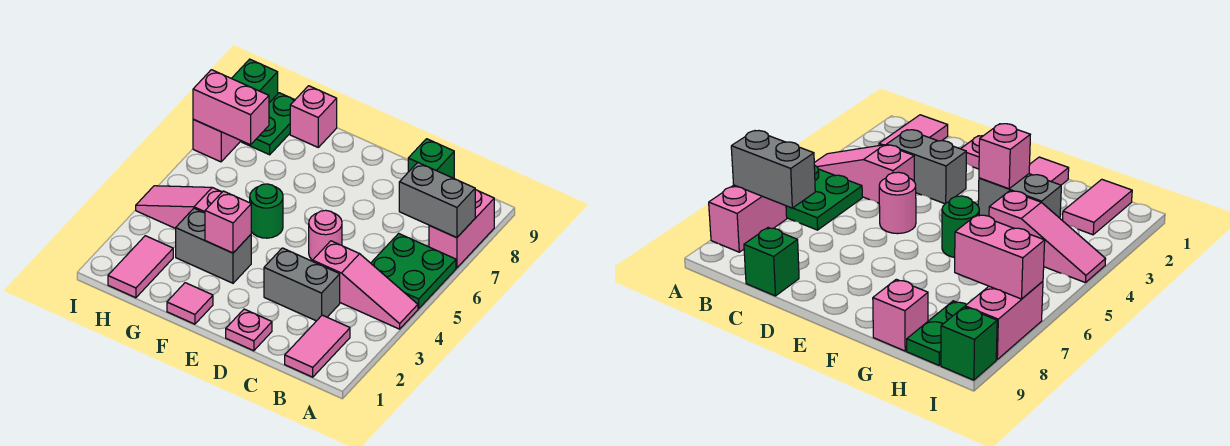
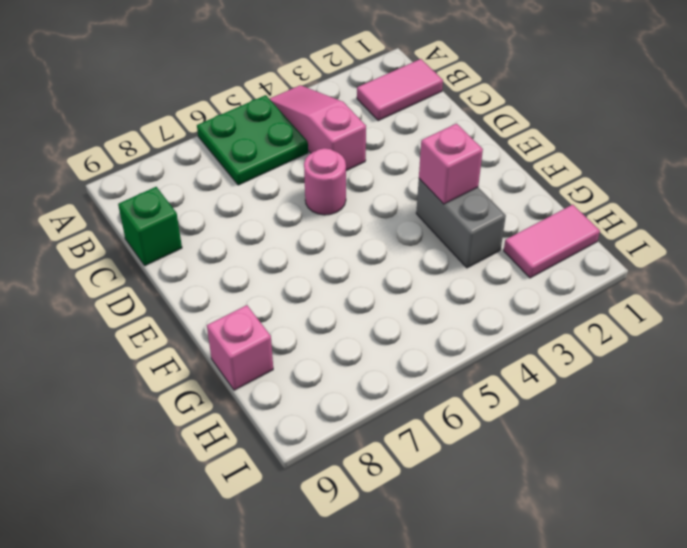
none -> pink brick A7:A8 level 1
none -> grey brick C3:D3 level 1
none -> pink plate D1 level 1

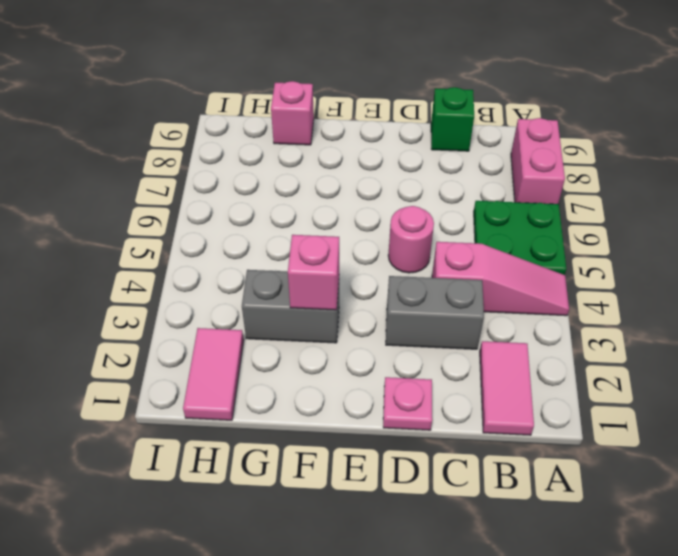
none -> pink tile F1 level 1
none -> green round brick F5 level 1
none -> pink slope G4:I4 level 1 top G

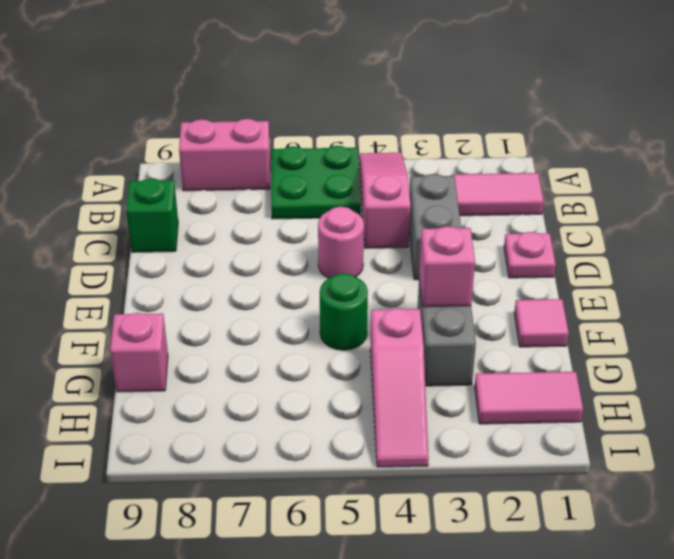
none -> green plate H8:H9 level 1
none -> pink brick I7:I8 level 1
none -> green brick I9 level 1

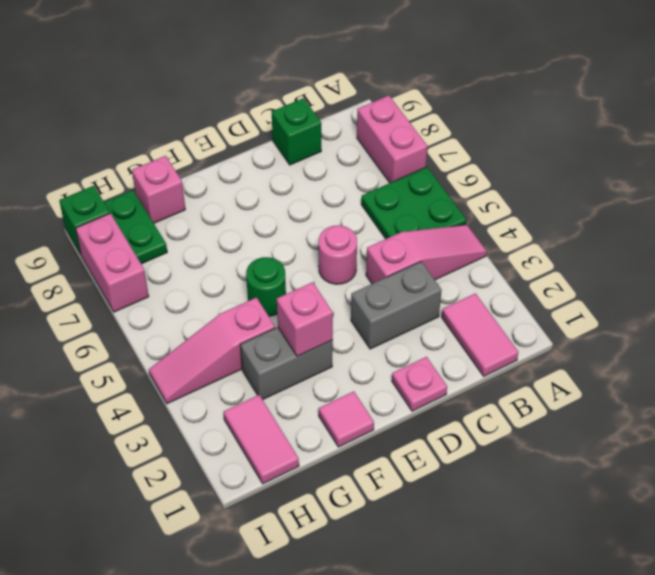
none -> grey brick A7:B7 level 2
none -> pink brick H7:I7 level 2

